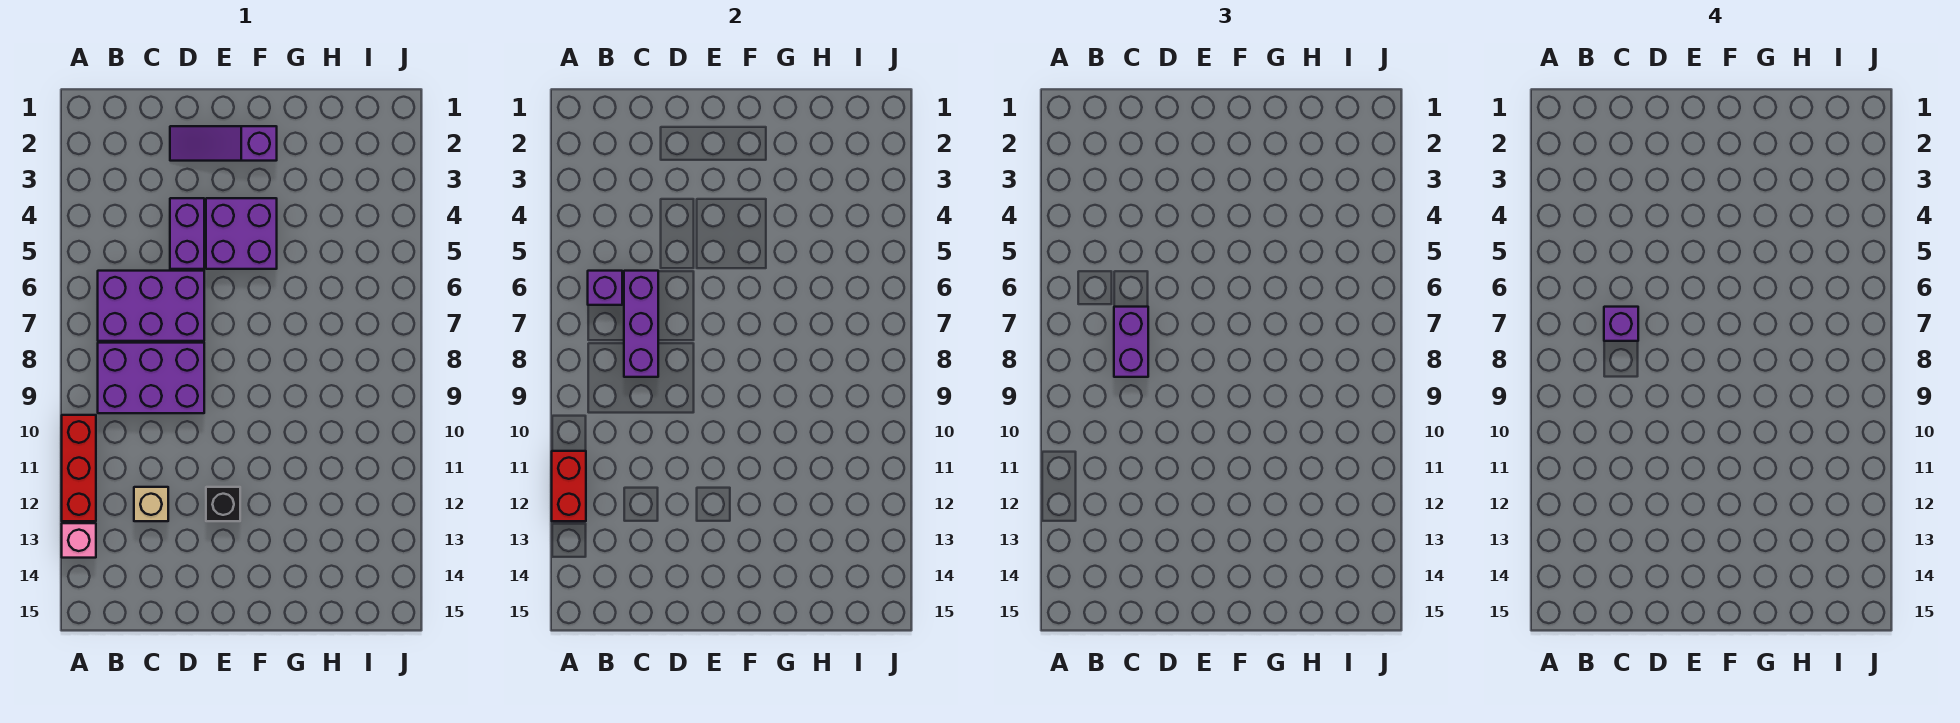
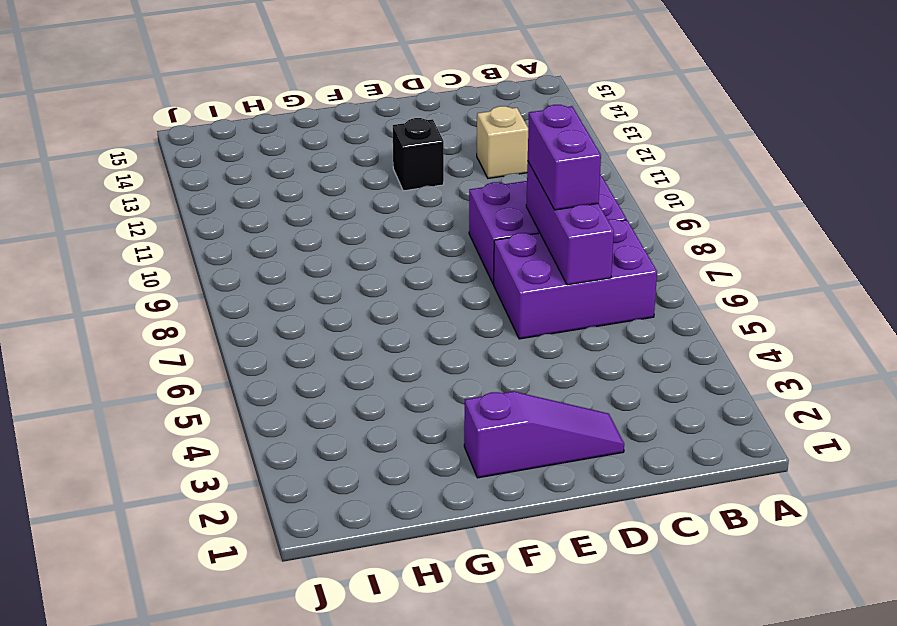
none -> red brick A10:A12 level 1
none -> pink brick A13 level 1
none -> purple brick D4:D5 level 1

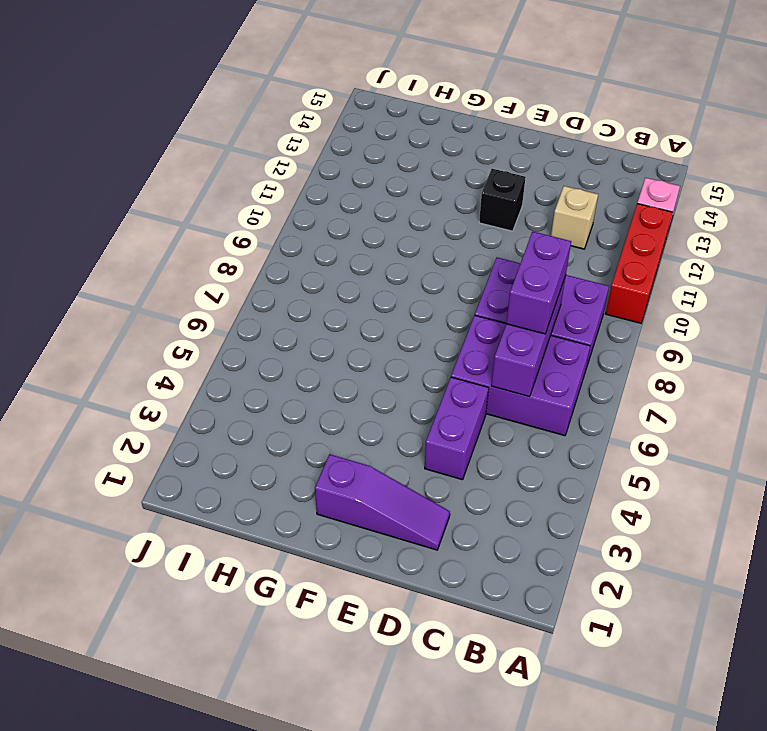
none -> purple brick E4:F5 level 1
none -> red brick A11:A12 level 2
none -> purple brick B6 level 2

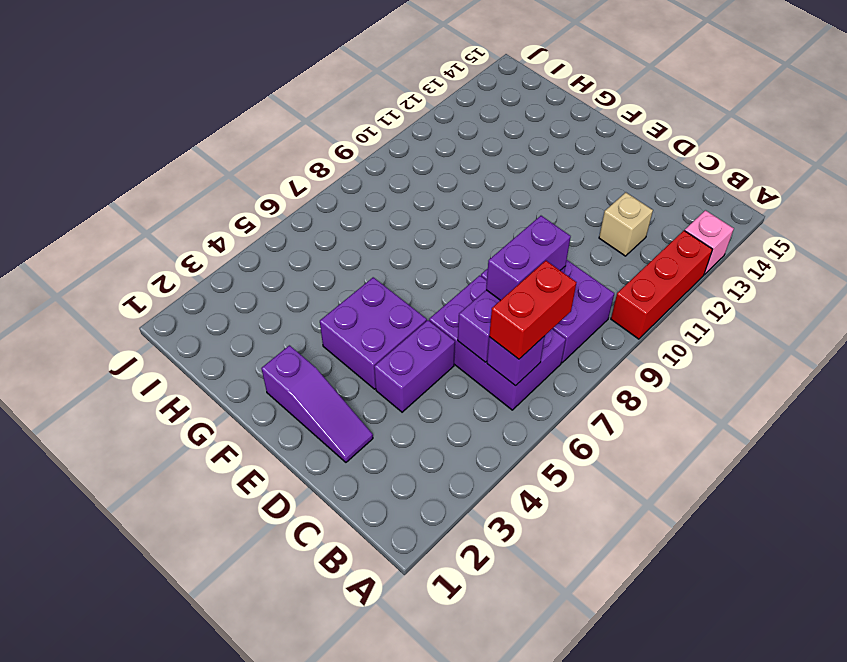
red brick B6:B7 level 3 -> red brick A11:A12 level 2
none -> black brick E12 level 1
none -> purple brick C7 level 4

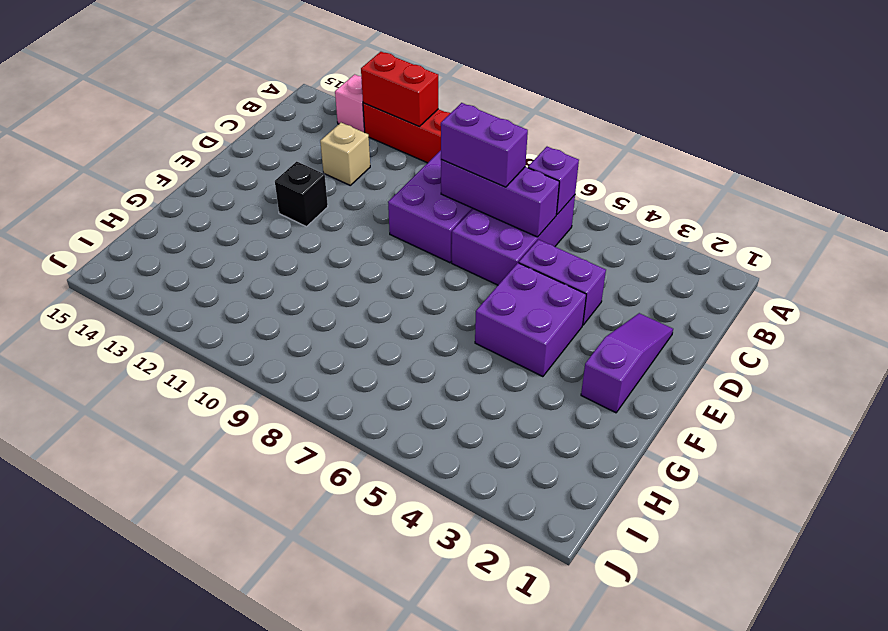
none -> purple brick C7 level 4

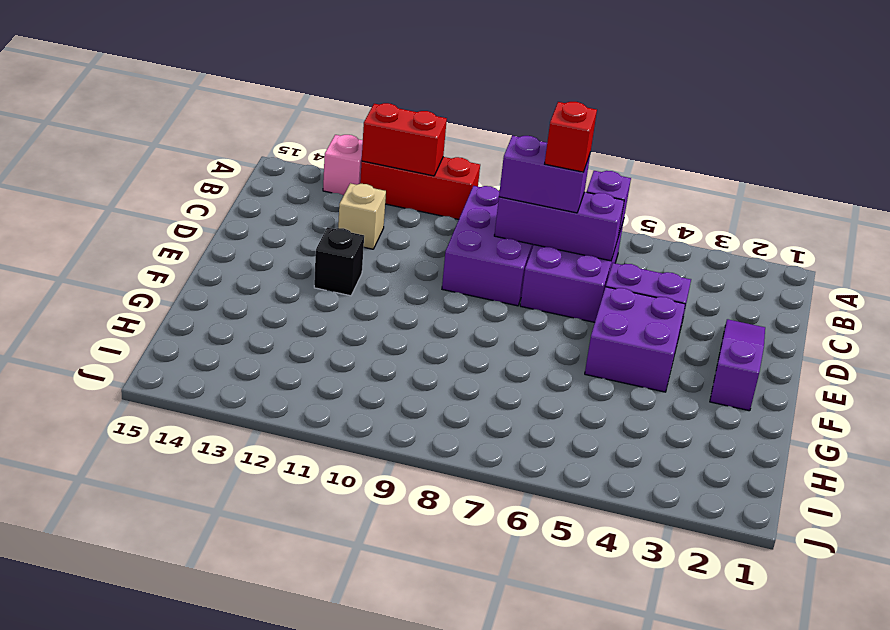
red brick C7 level 4 -> purple brick C7 level 4

